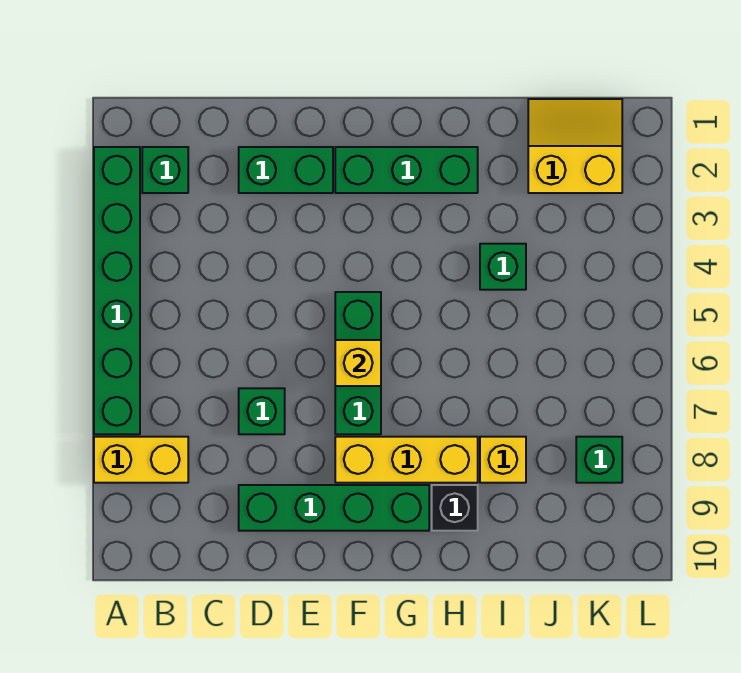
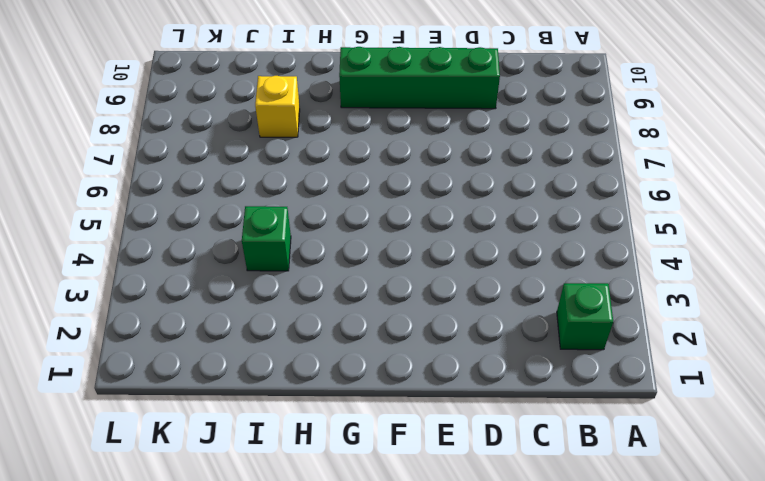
none -> green brick A2:A7 level 1
none -> yellow brick A8:B8 level 1
none -> green brick D2:E2 level 1

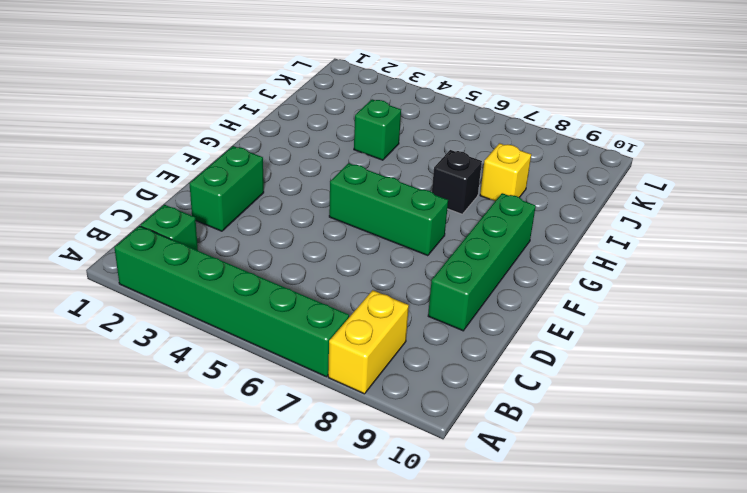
black brick H7 level 1 -> black brick H9 level 1
none -> green brick D7 level 1
none -> green brick F2:H2 level 1
none -> yellow brick F8:H8 level 1

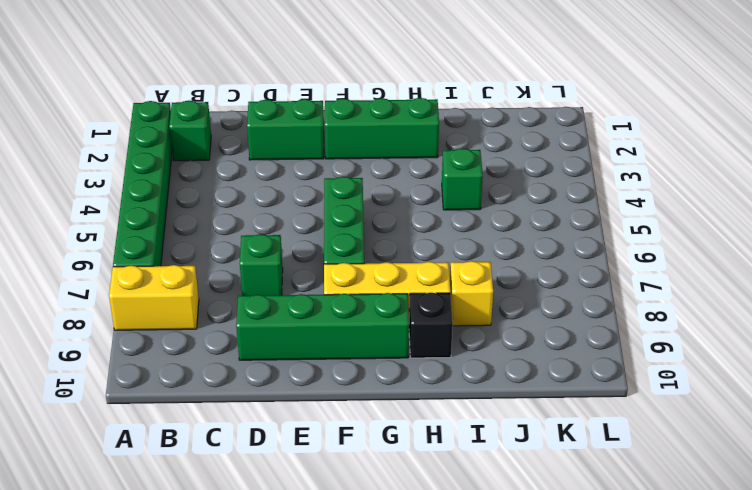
none -> yellow slope J1:K2 level 1 top 2
none -> green brick K8 level 1
none -> yellow brick F6 level 2

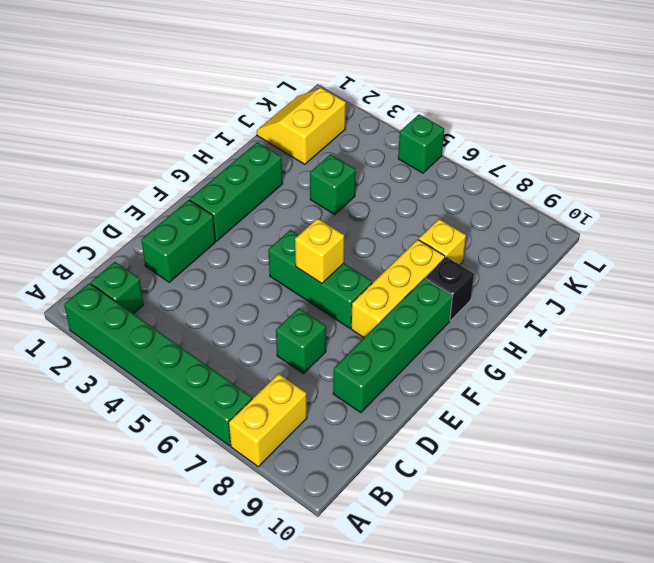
green brick L5 level 1 -> green brick K8 level 1

